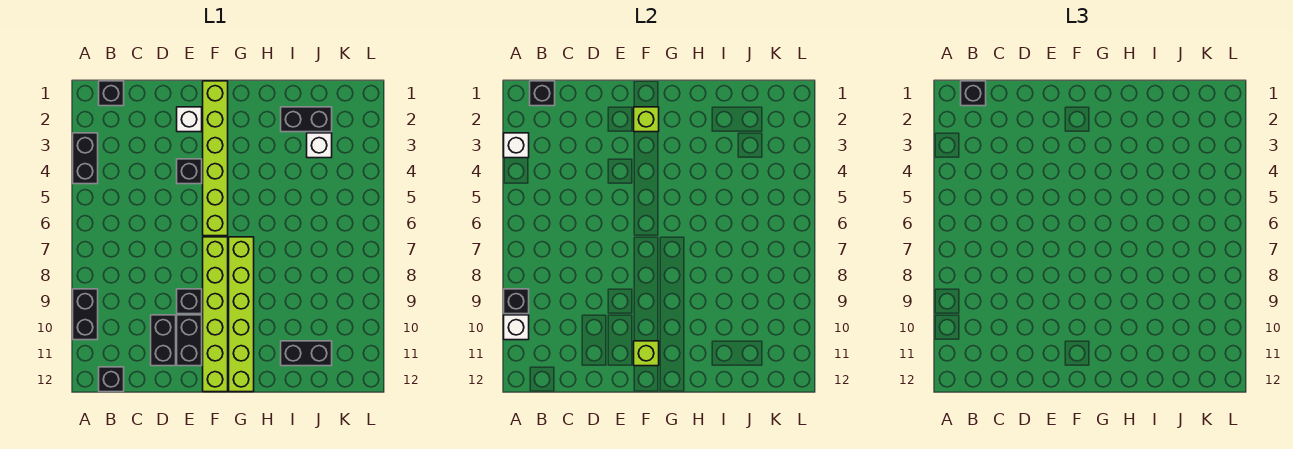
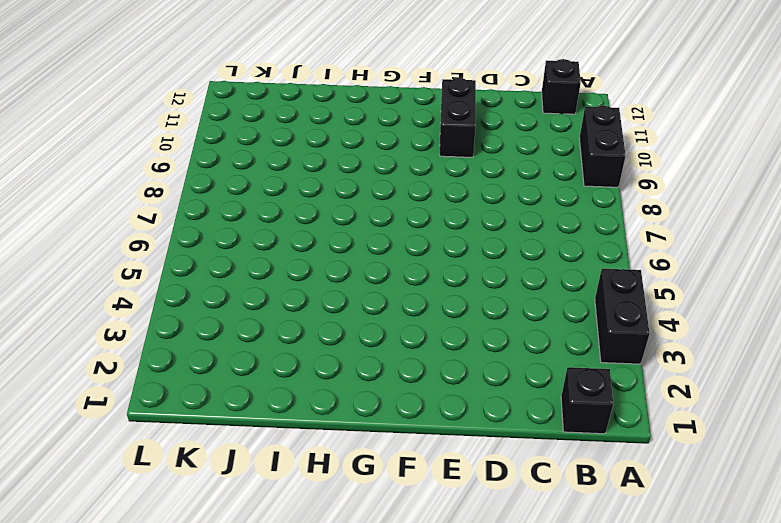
none -> black brick D10:D11 level 1
none -> white brick E2 level 1
none -> black brick E4 level 1

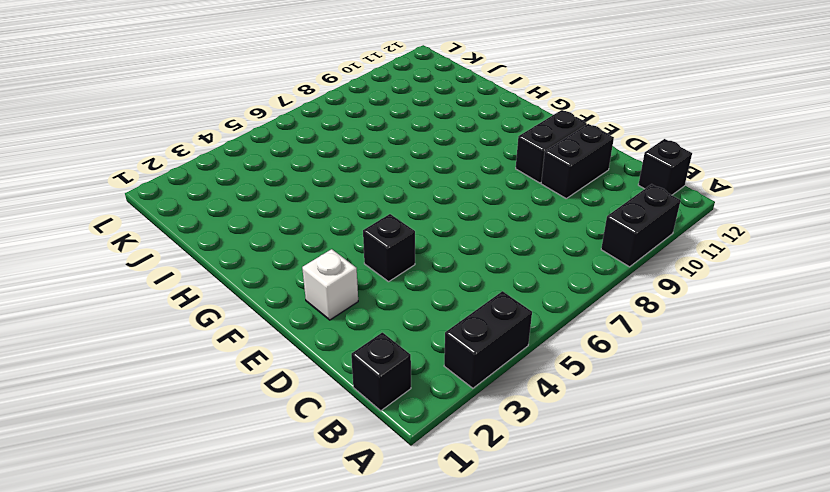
none -> black brick E9 level 1
none -> lime brick F1:F6 level 1
none -> lime brick F7:F12 level 1

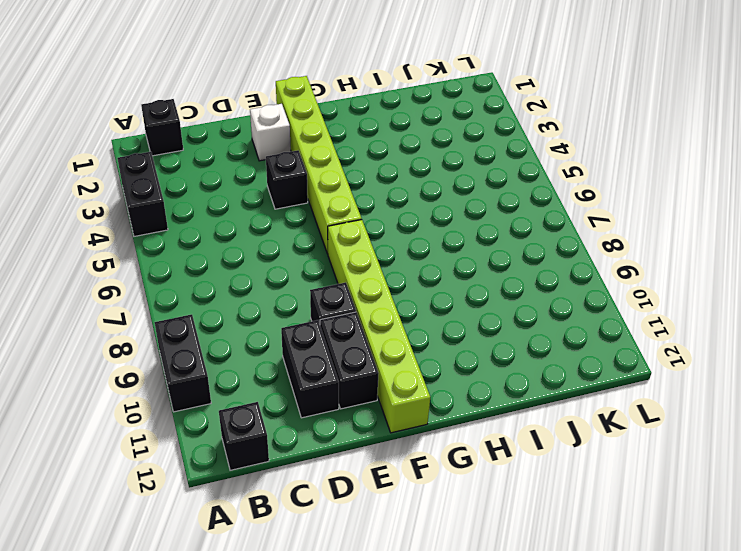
none -> lime brick G7:G12 level 1
none -> black brick I2:J2 level 1
none -> black brick I11:J11 level 1

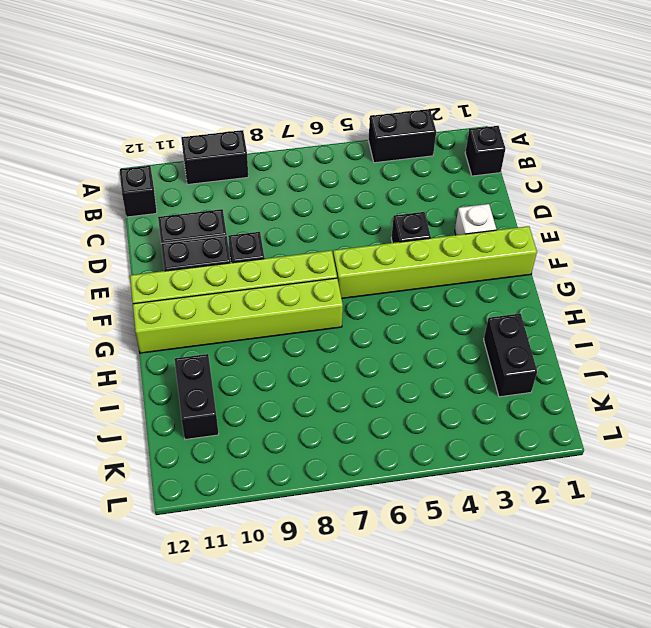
none -> white brick J3 level 1
none -> white brick A3 level 2
none -> black brick A9 level 2

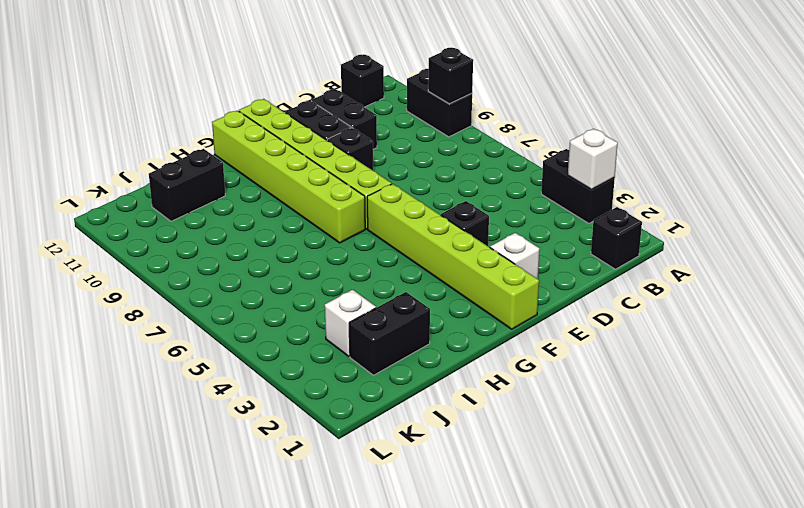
none -> white brick A10 level 2
none -> black brick B1 level 2
none -> lime brick F2 level 2

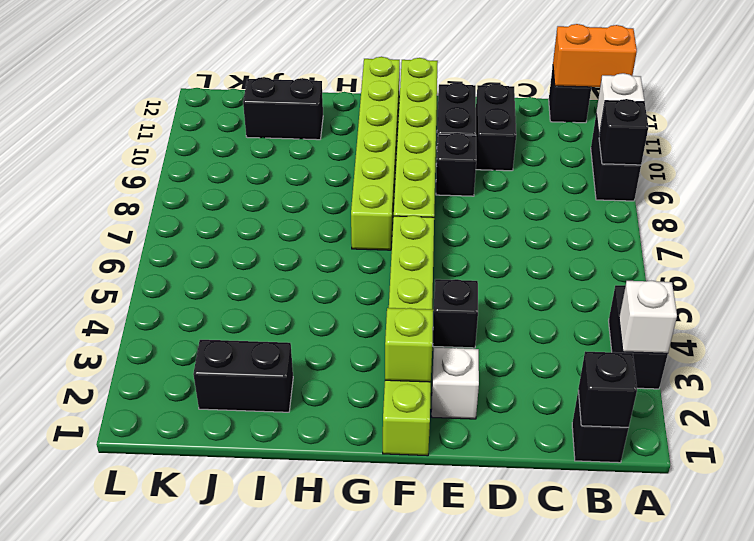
orange brick A12:B12 level 2 -> none
none -> white brick J3 level 1
none -> lime brick F11 level 2
none -> black brick B1 level 3

